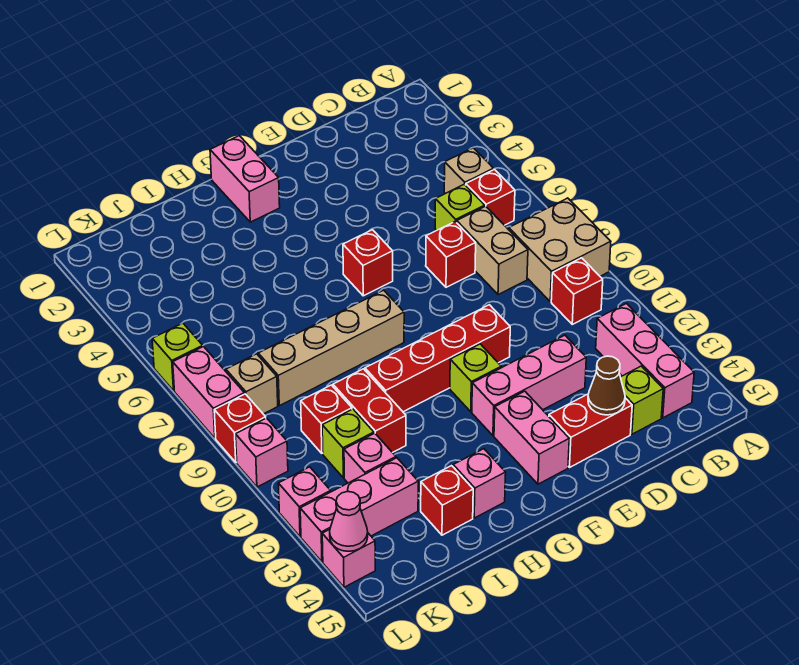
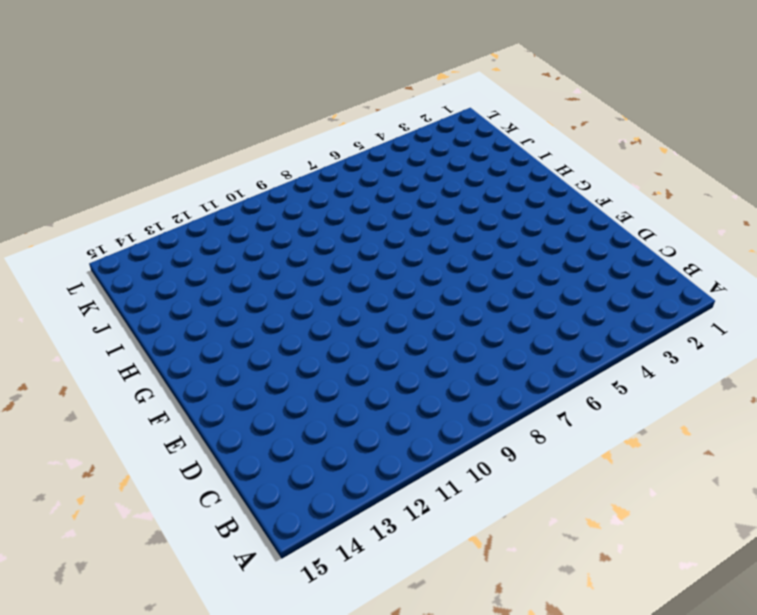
none -> tan brick A8:B9 level 1
none -> tan brick B5 level 1
none -> red brick B6 level 1
none -> red brick B10 level 1

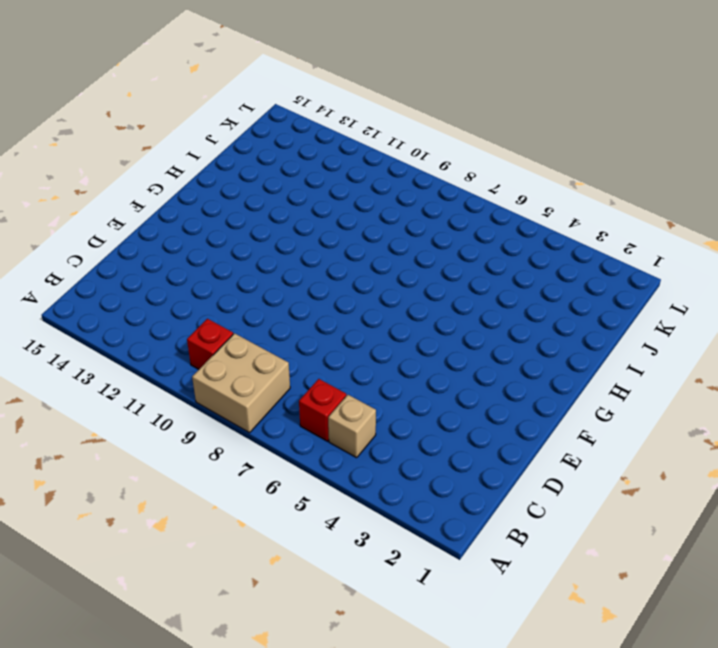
none -> pink brick B12:B14 level 1
none -> lime brick C6 level 1
none -> tan brick C7:C8 level 1
none -> lime brick C14 level 1

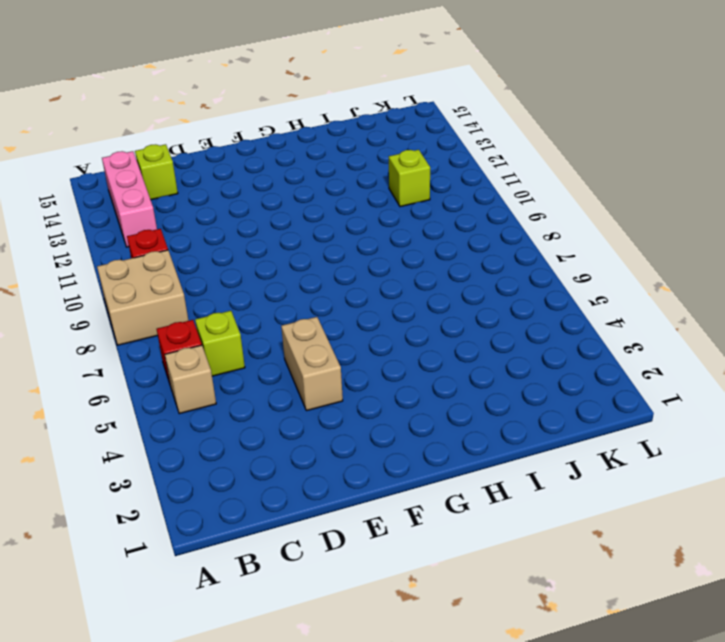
tan brick E4:E5 level 1 -> tan brick C7:C8 level 1
none -> red brick D7 level 1
none -> pink brick D12:F12 level 1
none -> red brick D14:E14 level 1
none -> red brick E10:H10 level 1

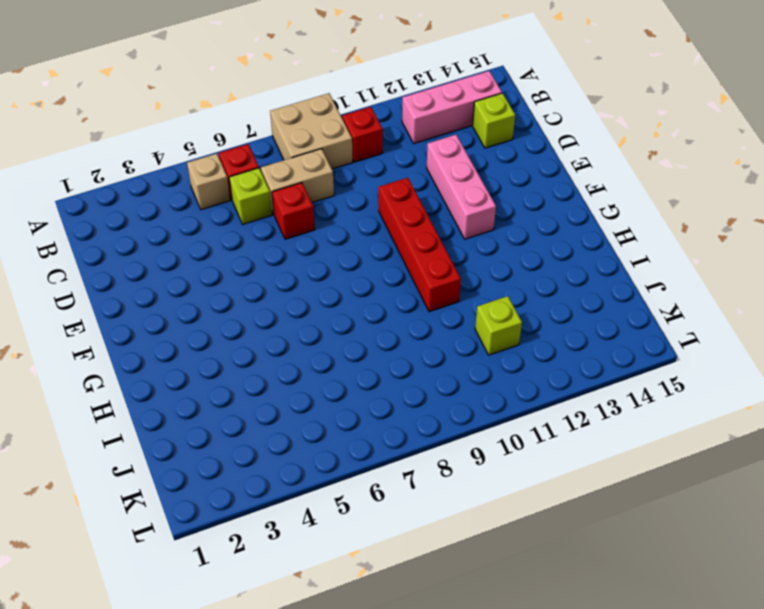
none -> red brick D14:E14 level 1
none -> red brick F6 level 1
none -> lime brick F11 level 1
none -> pink brick F13:F14 level 1

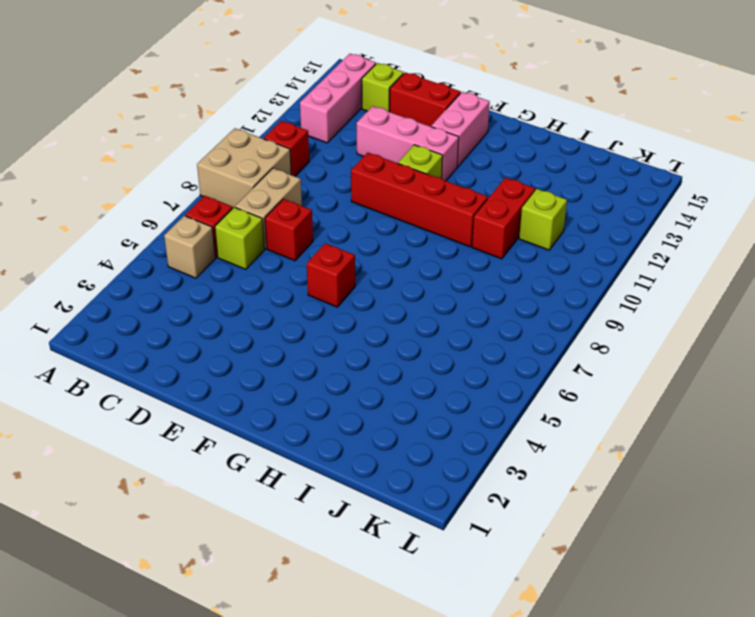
none -> pink brick G1:G2 level 1
none -> tan brick G8:J8 level 1
none -> pink brick H14 level 1
none -> red brick I14 level 1

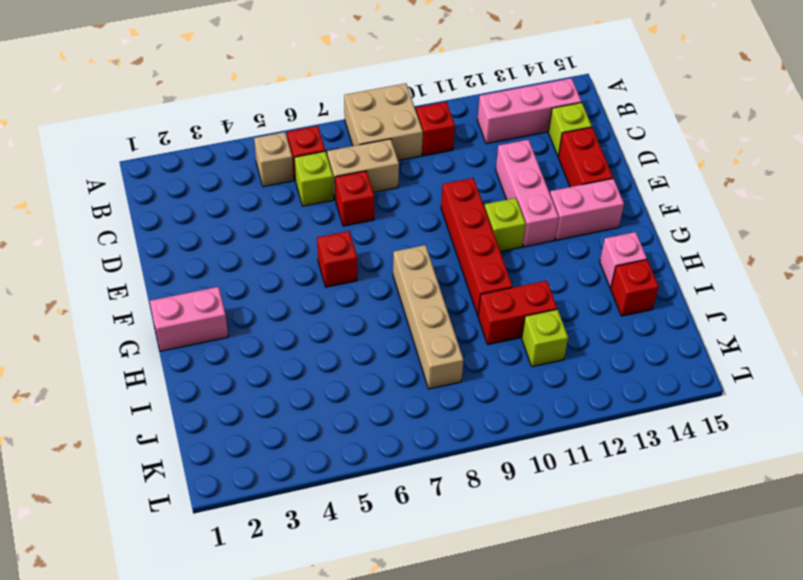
none -> red brick J10 level 1
none -> pink brick J12 level 1
none -> pink brick J13:L13 level 1
none -> tan brick K8 level 1

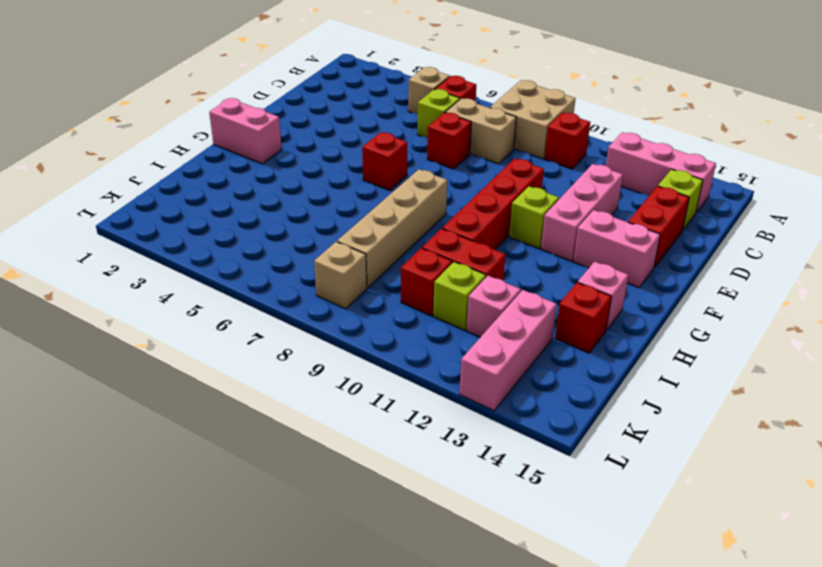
none -> lime brick L6 level 1
none -> pink brick L7:L8 level 1
none -> red brick L9 level 1
none -> pink brick L10 level 1

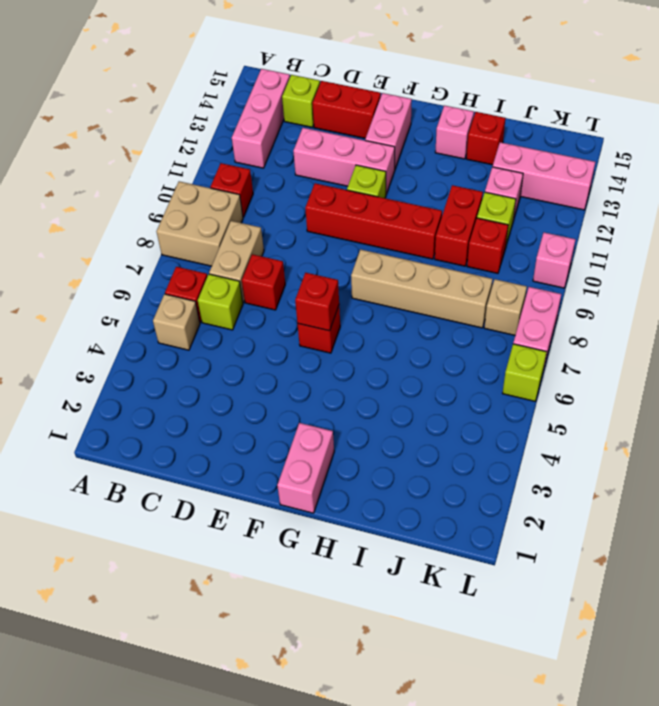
red brick F6 level 2 -> red brick L9 level 1
none -> pink brick L12 level 1
none -> pink brick L14 level 1
none -> brown cone D14 level 2
none -> pink cone L14 level 2

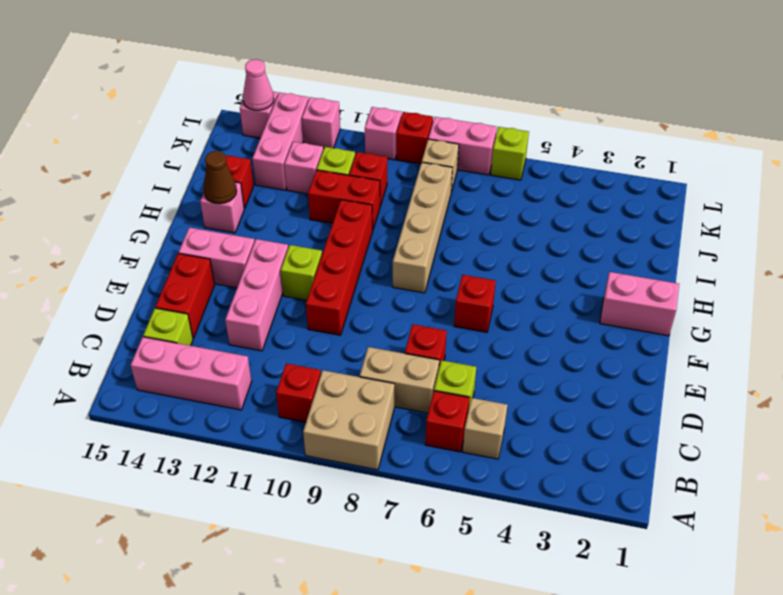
brown cone H14 level 2 -> brown cone D14 level 2

